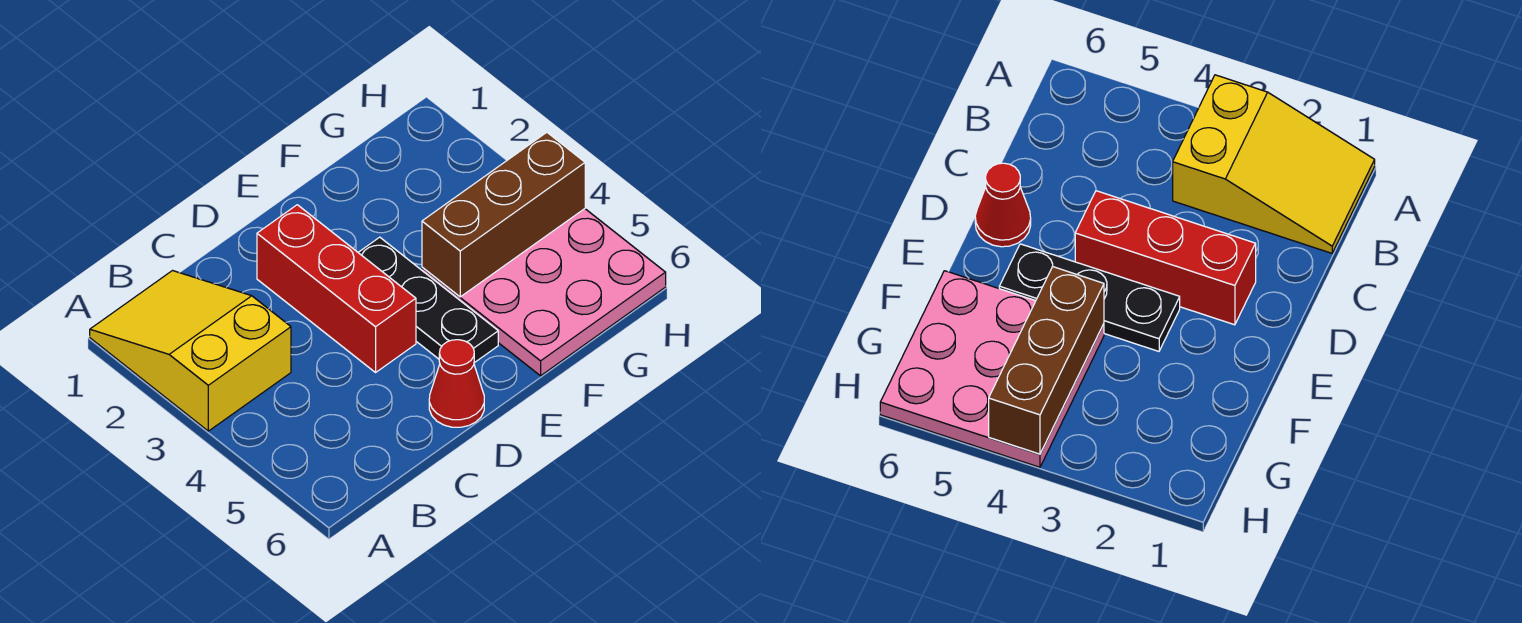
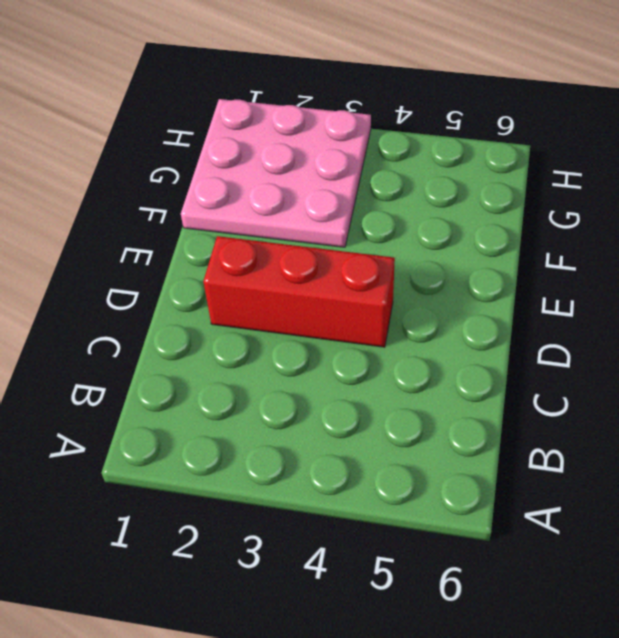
pink plate F1:H3 level 1 -> pink plate F4:H6 level 1
none -> yellow slope A1:B3 level 1 top 3
none -> red cone D6 level 1

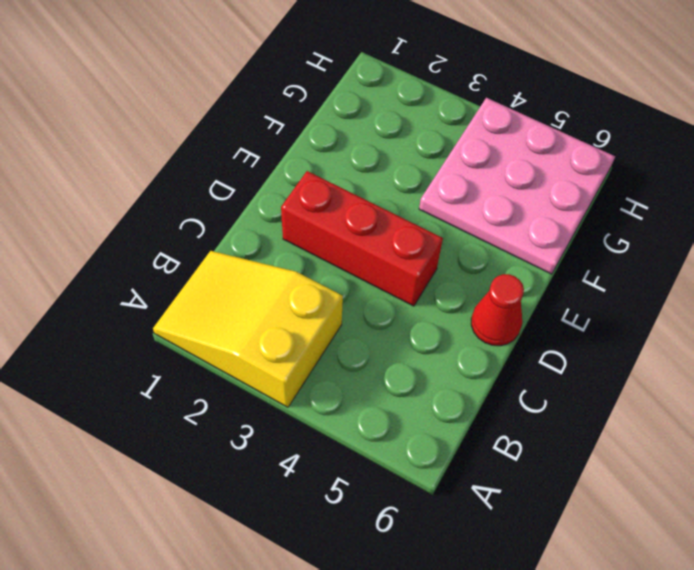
none -> black plate E3:E5 level 1
none -> brown brick F4:H4 level 2

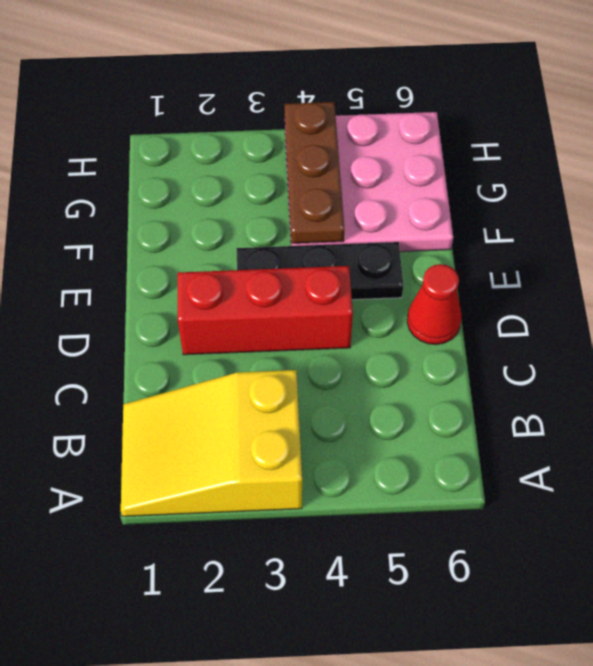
brown plate F4:H4 level 2 -> brown brick F4:H4 level 2

